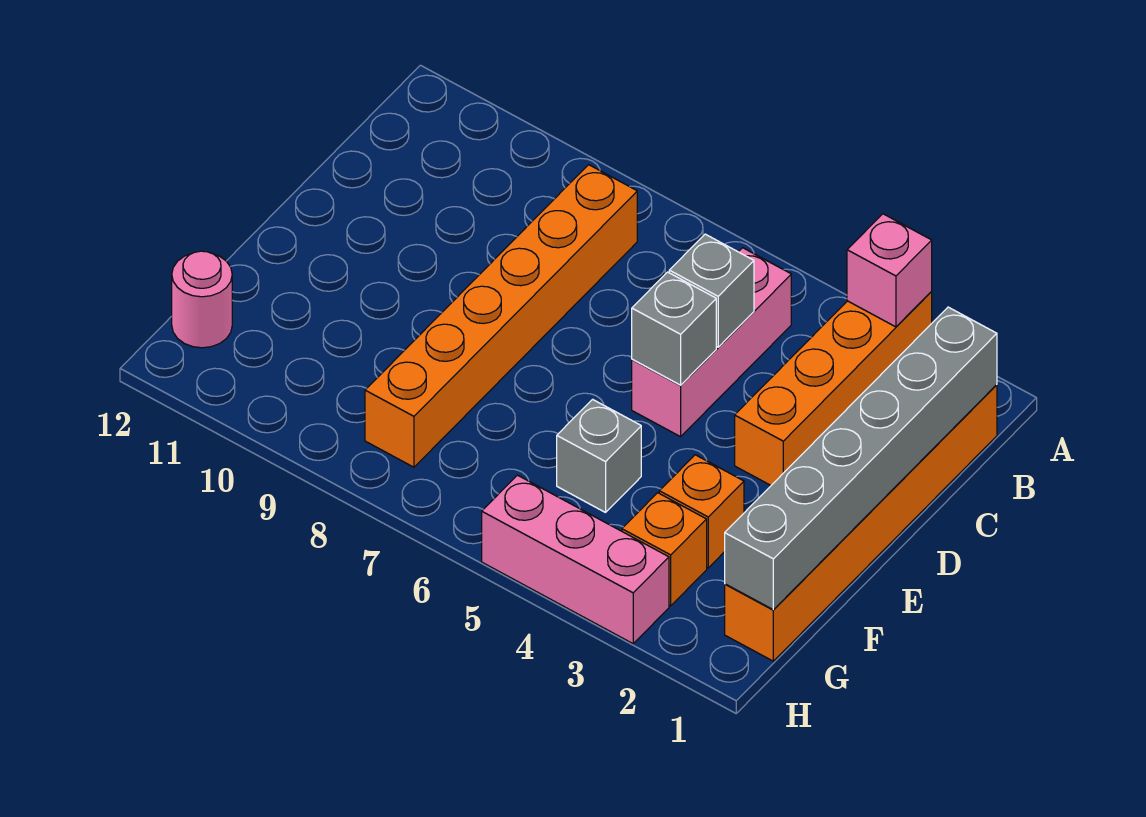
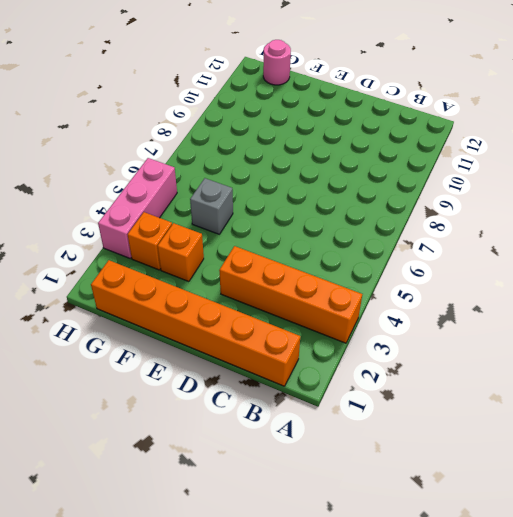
none -> pink brick B5:D5 level 1
none -> orange brick B8:G8 level 1
none -> pink brick A3 level 2

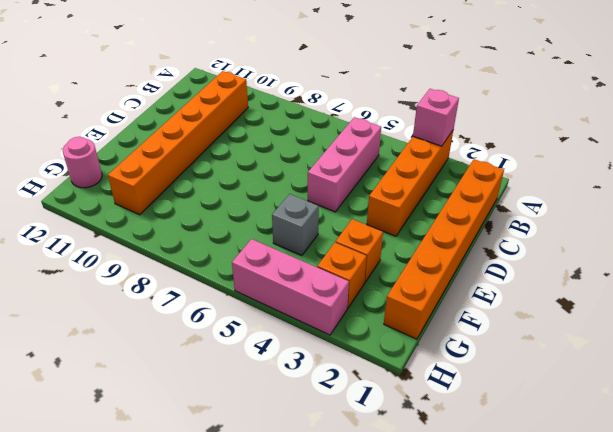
orange brick B10:G10 level 1 -> orange brick B8:G8 level 1
none -> grey brick B1:G1 level 2
none -> grey brick C5 level 2
none -> grey brick D5 level 2

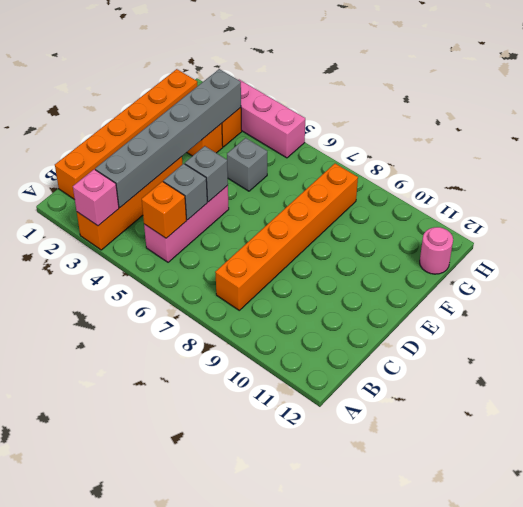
grey brick B3:G3 level 2 -> grey brick B1:G1 level 2
orange brick B5 level 2 -> none

